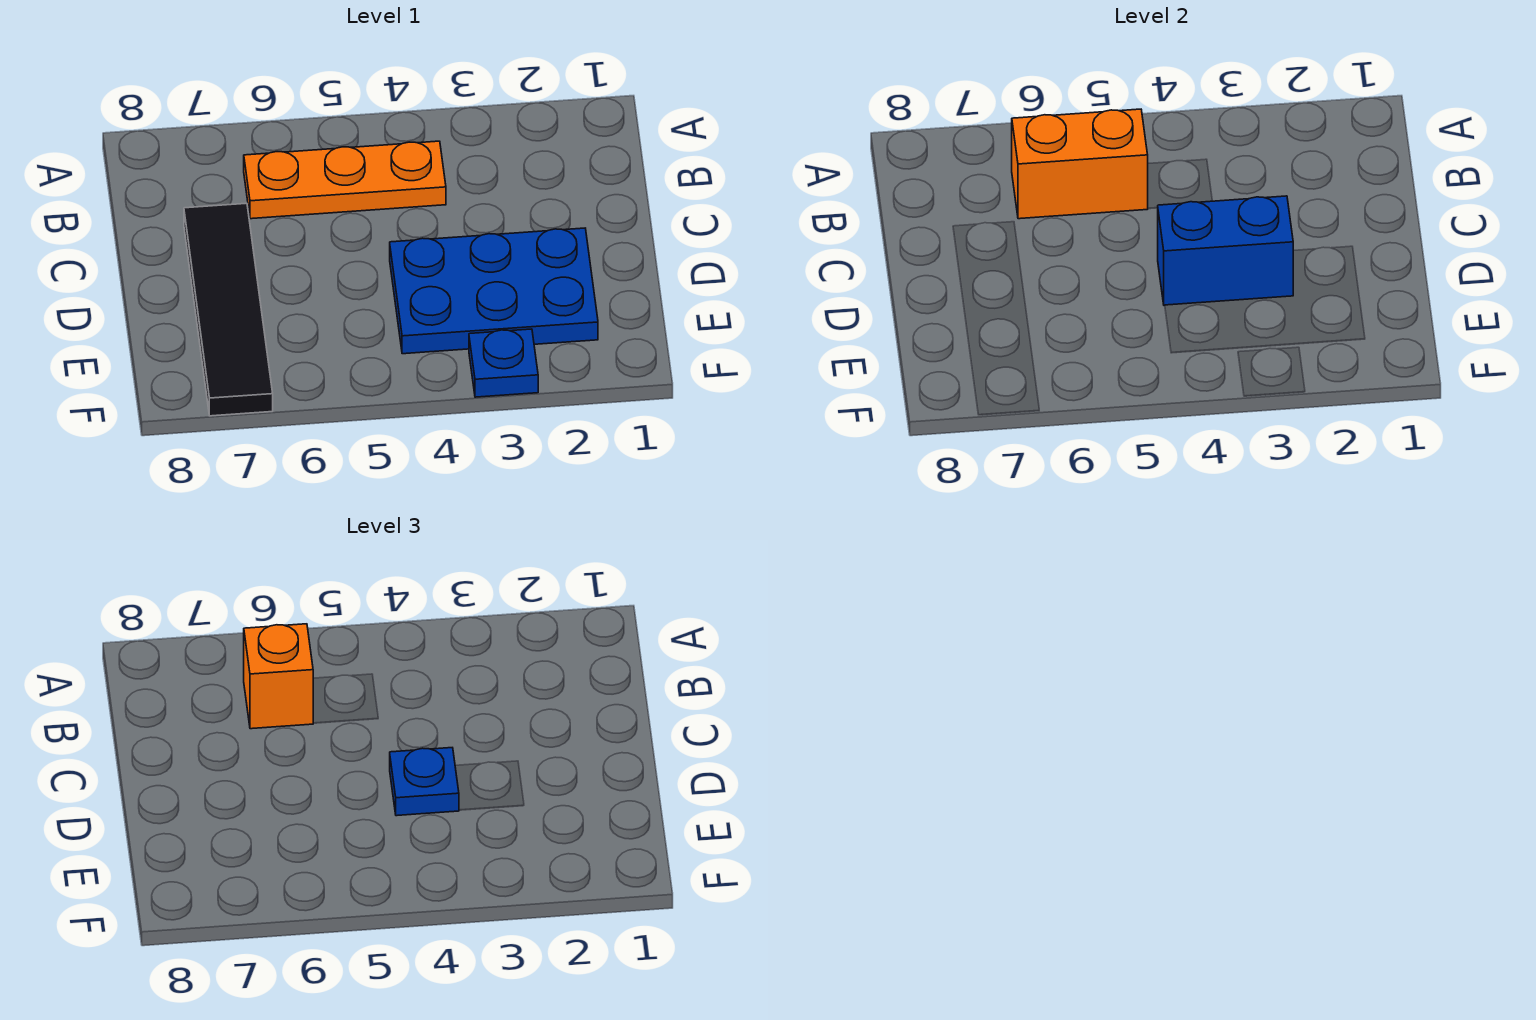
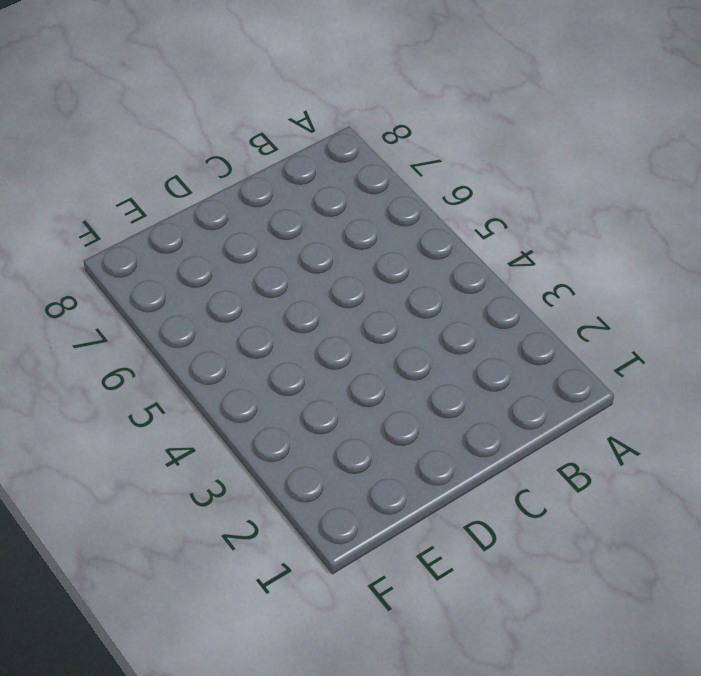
none -> orange plate B4:B6 level 1
none -> black tile C7:F7 level 1

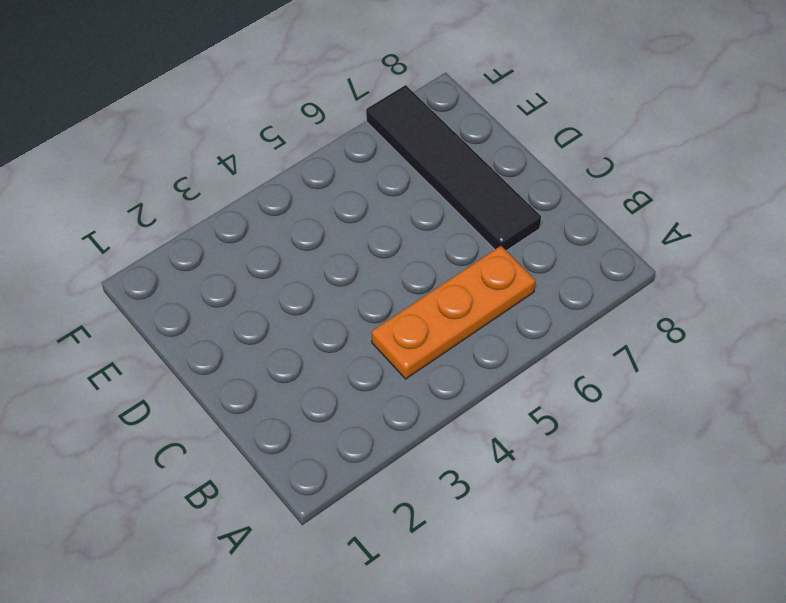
none -> blue plate D2:E4 level 1
none -> blue plate F3 level 1

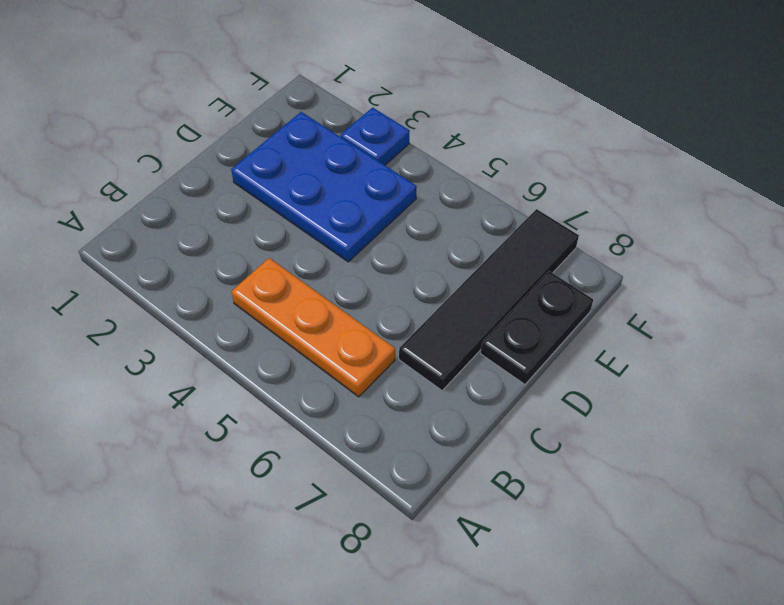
black plate D8:E8 level 1 -> none
none -> orange brick B5:B6 level 2
none -> blue brick D3:D4 level 2

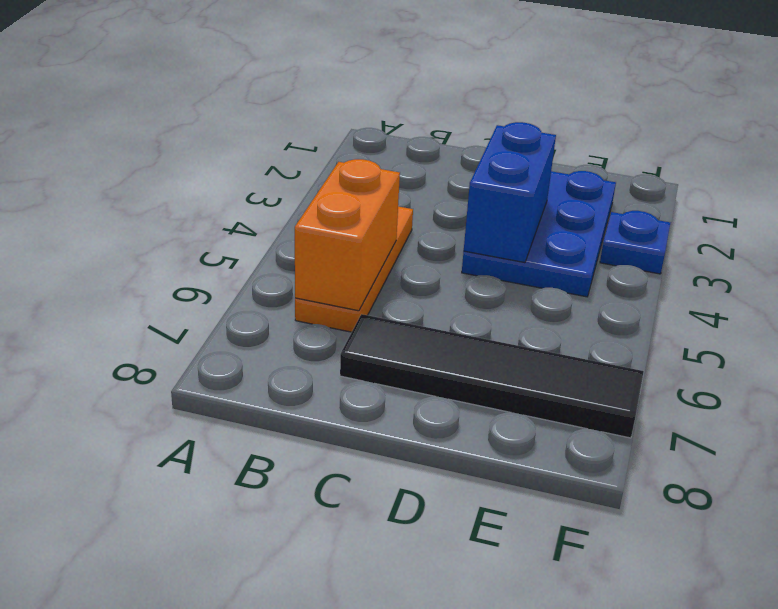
none -> orange brick B6 level 3
none -> blue plate D4 level 3

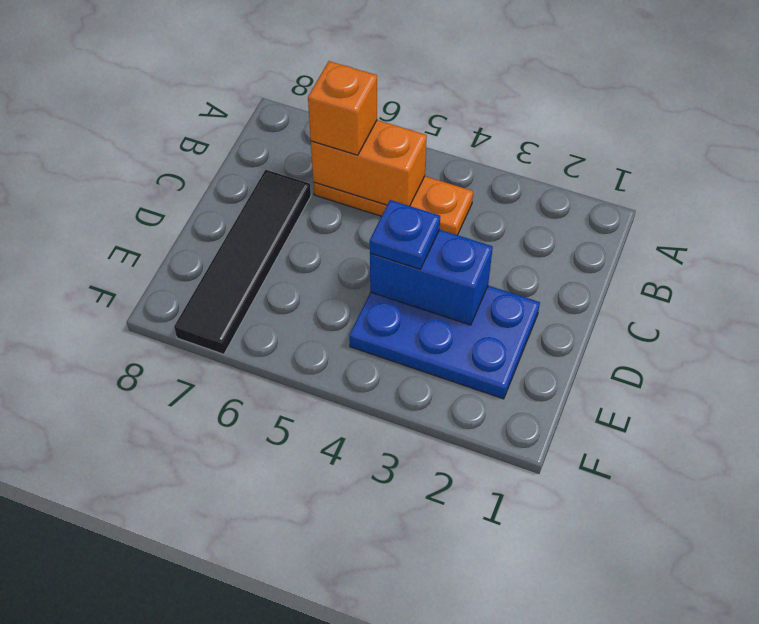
none -> blue plate F3 level 1

